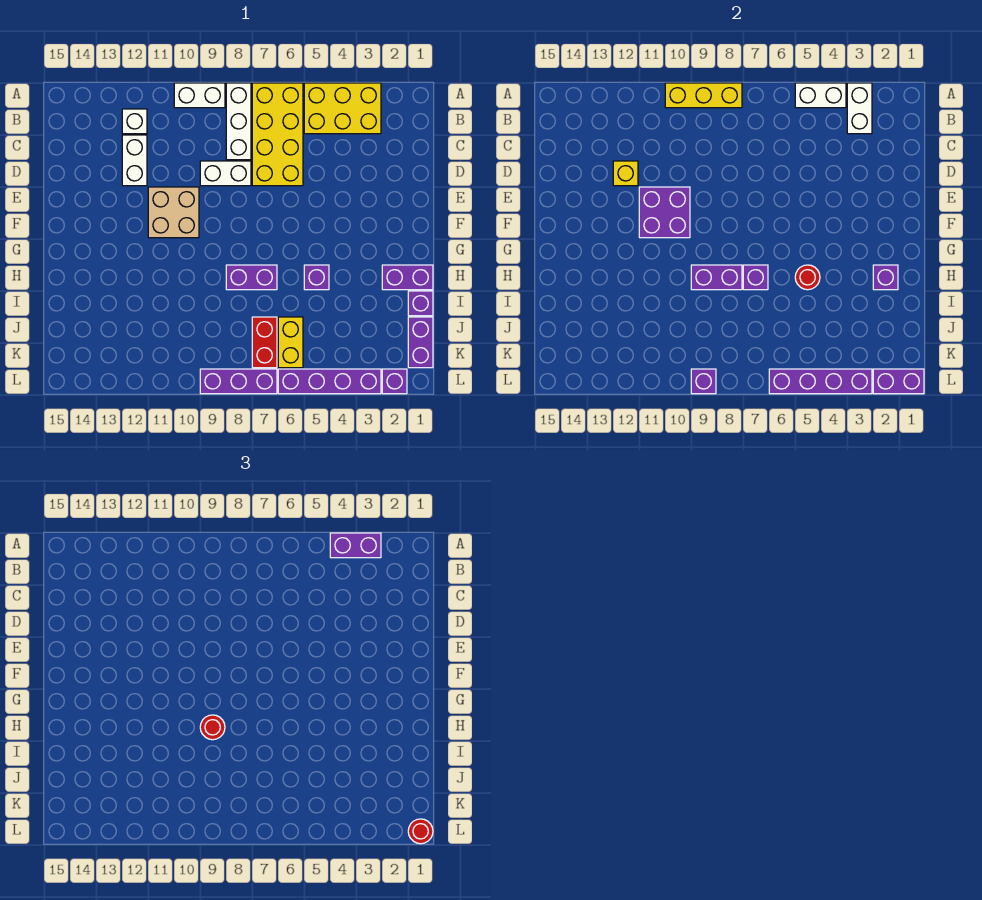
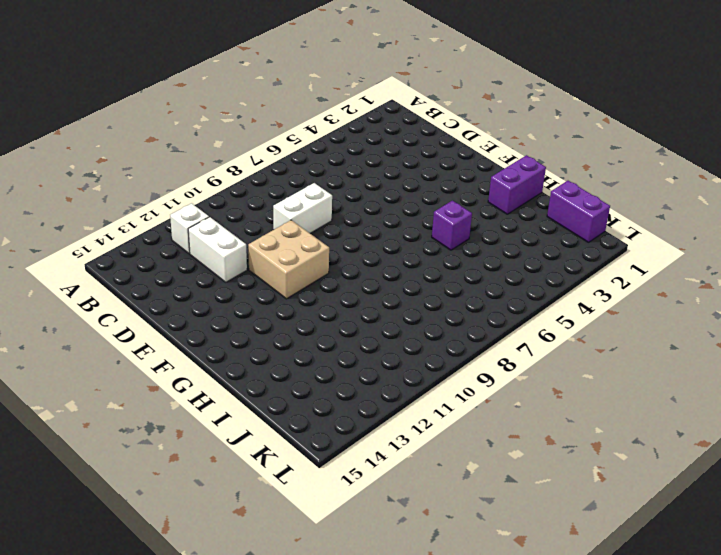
none -> yellow brick A3:B5 level 1
none -> yellow brick A6:D7 level 1
none -> white brick A8:C8 level 1
none -> white brick A9:A10 level 1

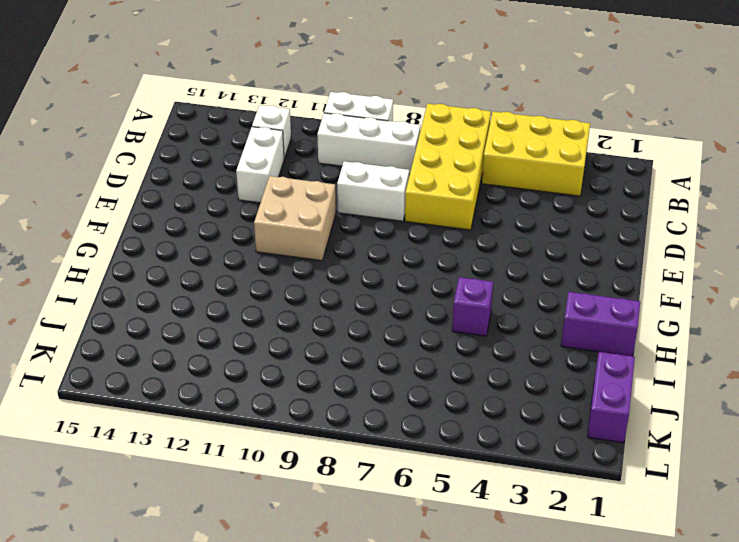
white brick B8:B10 level 1 -> white brick A8:C8 level 1
none -> purple brick H7:H8 level 1
none -> purple brick I1 level 1
none -> yellow brick J6:K6 level 1
none -> red brick J7:K7 level 1

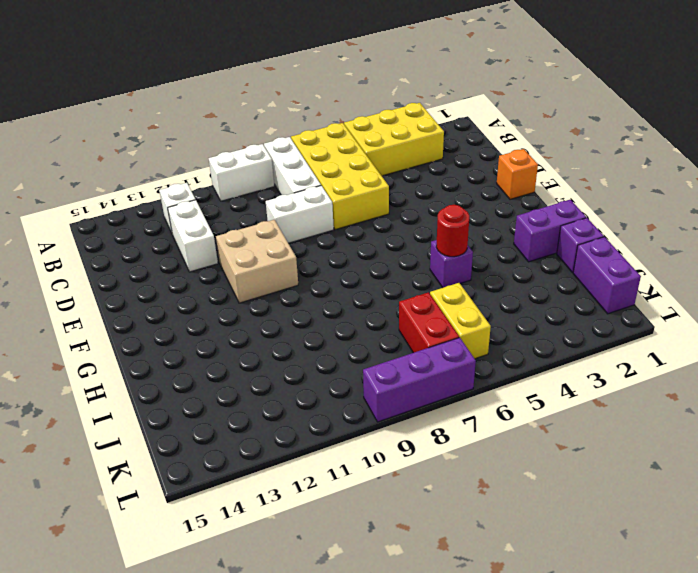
orange brick E1 level 1 -> none
none -> purple brick H7:H8 level 1
none -> purple brick L2 level 1
none -> purple brick L3:L6 level 1
none -> white brick A3:B3 level 2

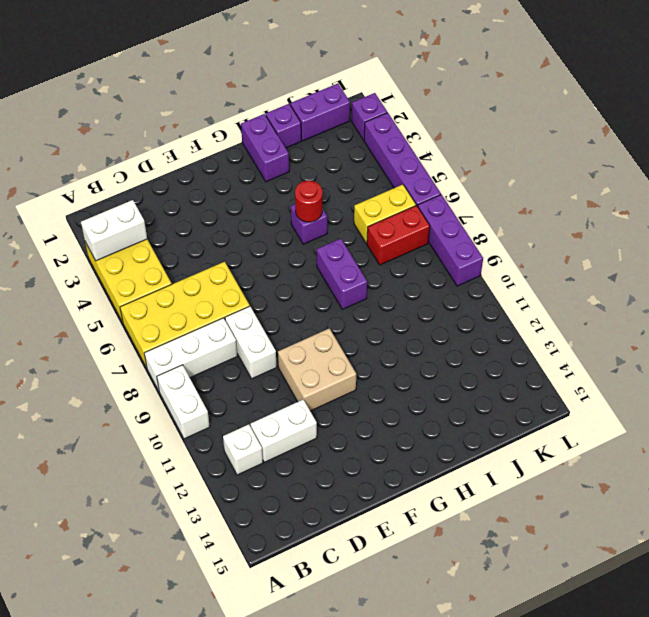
none -> white brick A4:A5 level 2
none -> yellow brick A8:A10 level 2
none -> yellow brick D12 level 2
none -> purple brick E10:F11 level 2

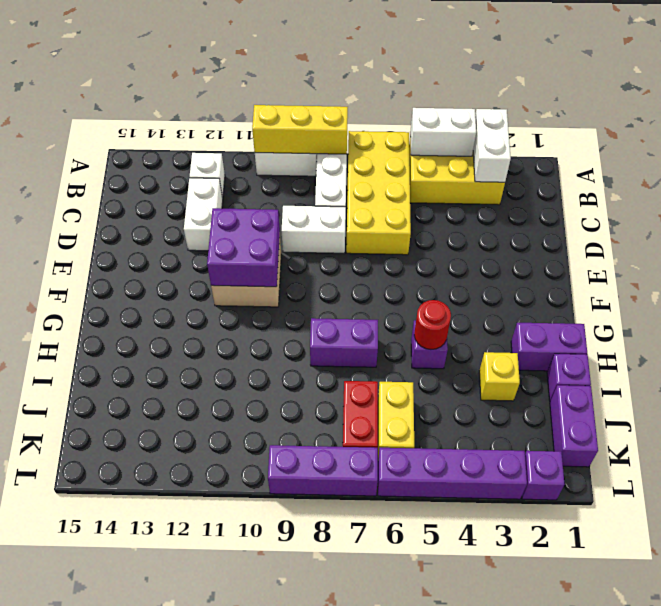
yellow brick I3 level 1 -> yellow brick D12 level 2
none -> purple brick H2 level 2
none -> purple brick H7 level 2
none -> purple brick H8:H9 level 2
none -> purple brick L1:L2 level 2

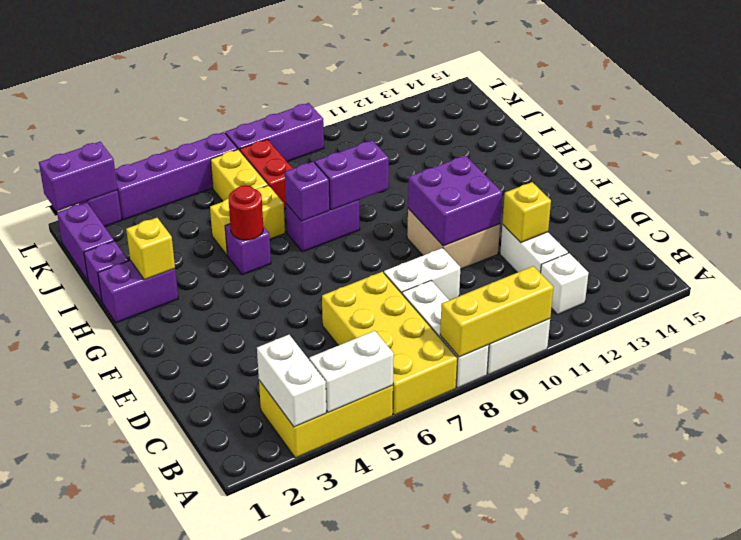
yellow brick H2 level 2 -> purple brick H2 level 2
yellow brick I5:I6 level 1 -> none
none -> purple brick L3:L6 level 2
none -> purple brick L9 level 2
none -> purple brick A3:A4 level 3
none -> red round brick H9 level 3

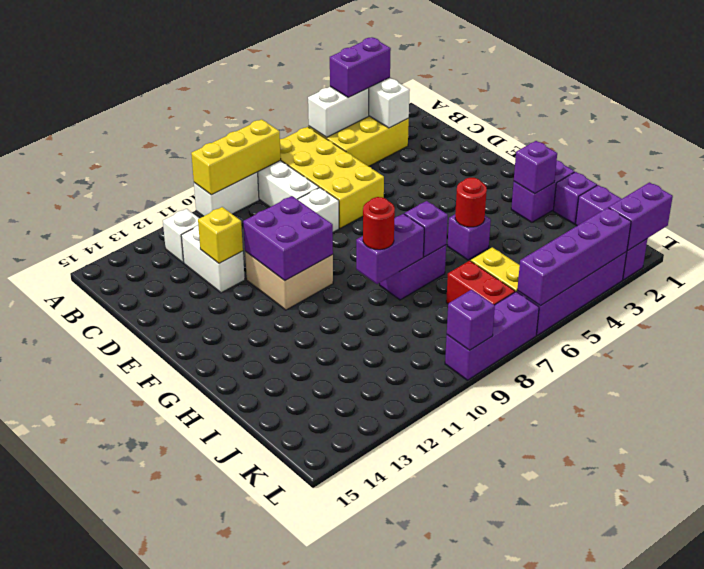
none -> red round brick L1 level 3

